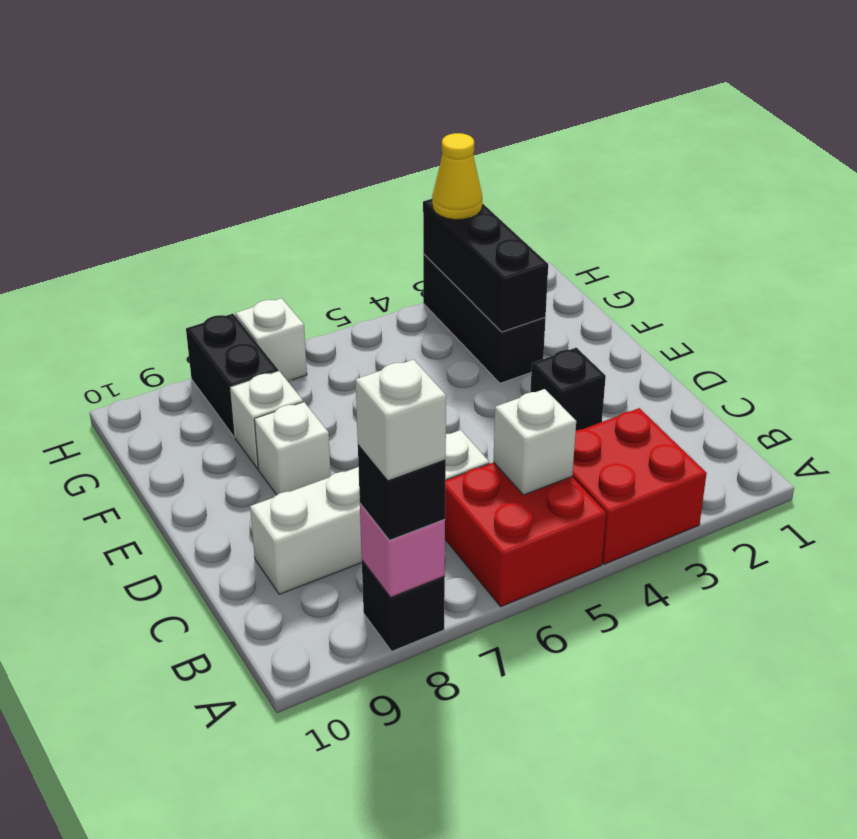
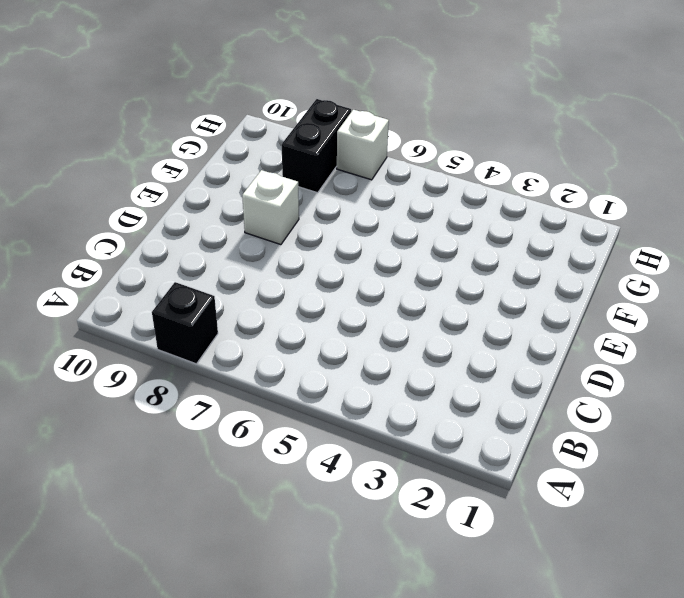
none -> red brick A3:B4 level 1
none -> red brick A5:B6 level 1
none -> white brick C6:C9 level 1

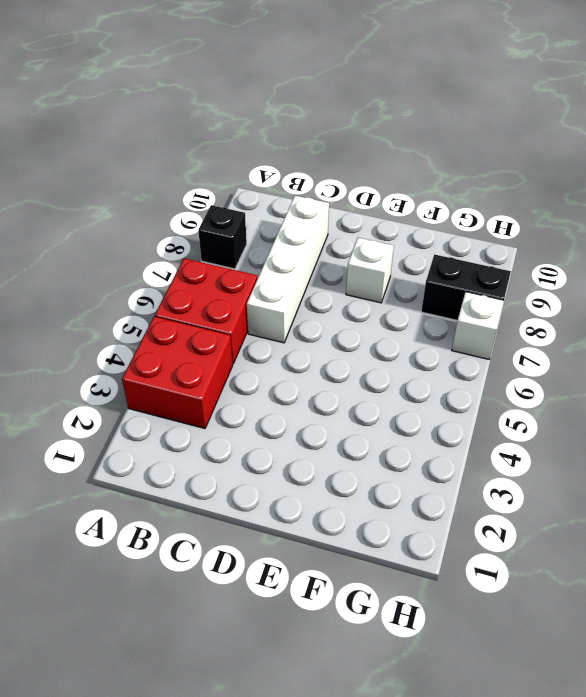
none -> black brick D3 level 1
none -> black brick F3:H3 level 1
none -> white brick F8 level 1

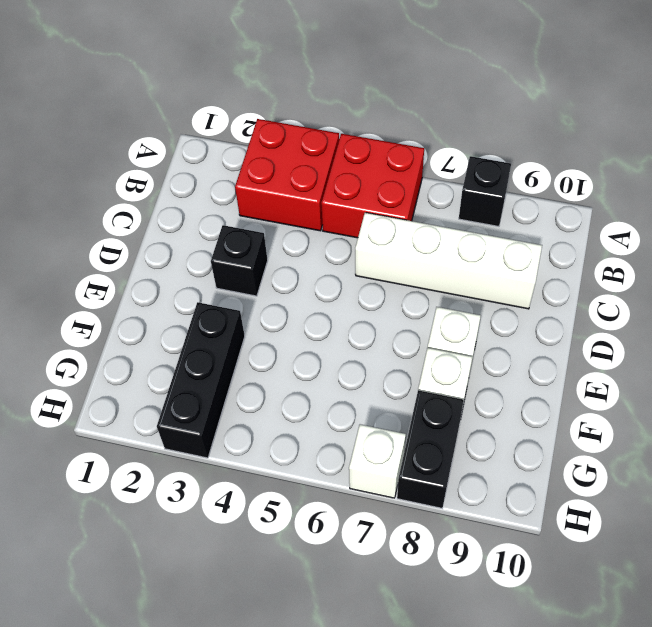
none -> pink brick A8 level 2
none -> white brick B5 level 2
none -> black brick F3:H3 level 2

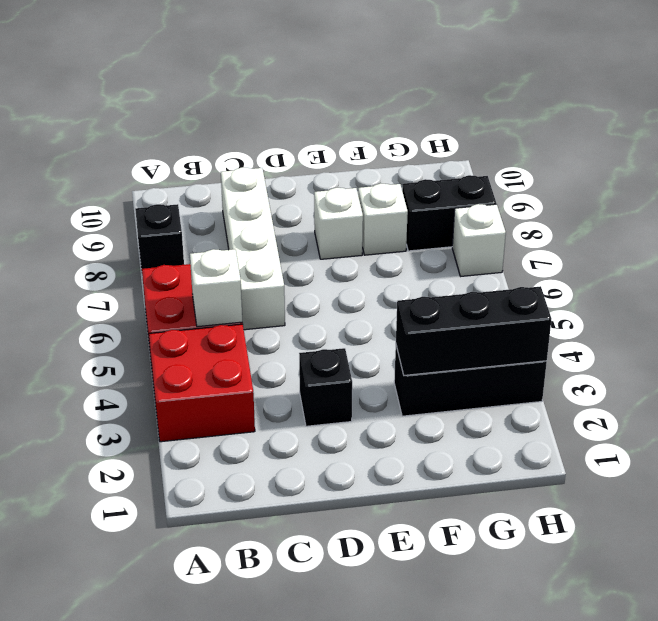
none -> pink brick A8 level 2
none -> black brick A8 level 3
none -> yellow cone H3 level 3

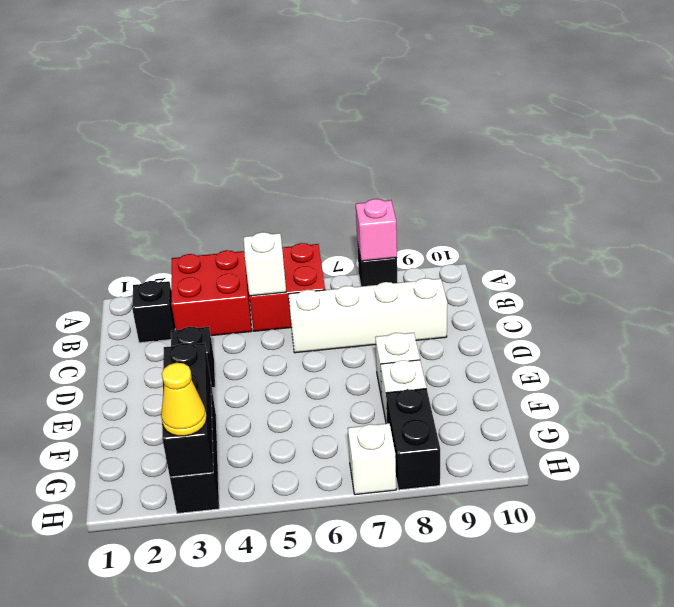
black brick B2 level 1 -> black brick A8 level 3
none -> white brick A8 level 4

